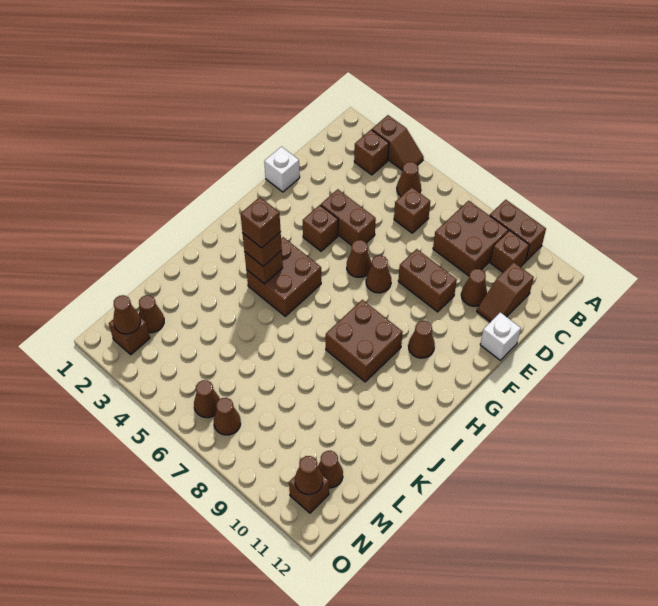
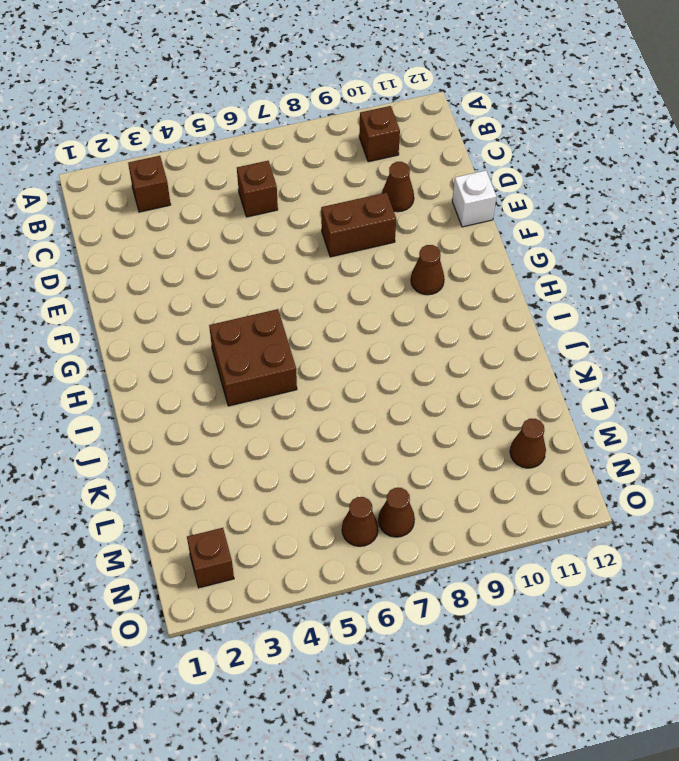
none -> brown slope A3:A4 level 1 top 3
none -> brown brick A9:A10 level 1
none -> brown cone B5 level 1
none -> brown brick B8:C9 level 1

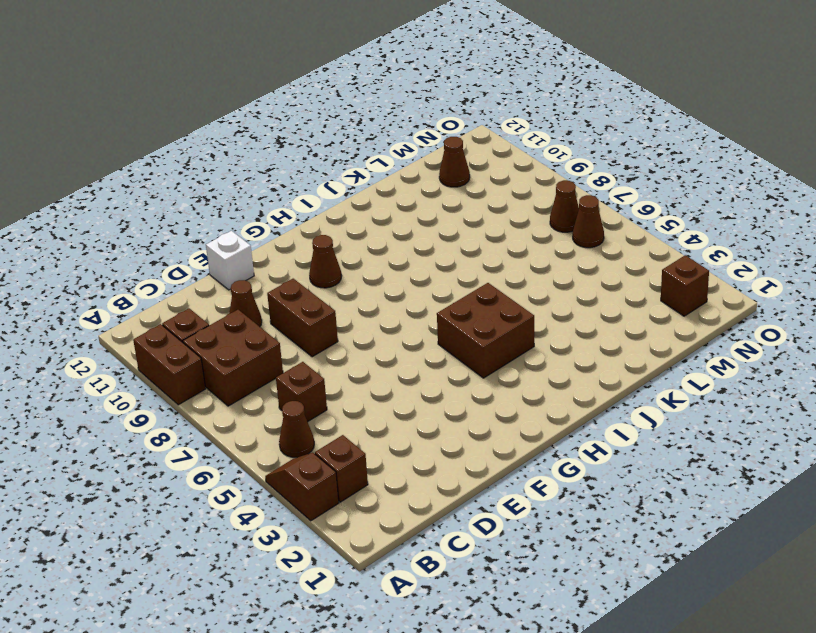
none -> brown slope C11:D11 level 1 top C
none -> white brick E1 level 1
none -> brown brick E4:E5 level 1
none -> brown brick F4 level 1

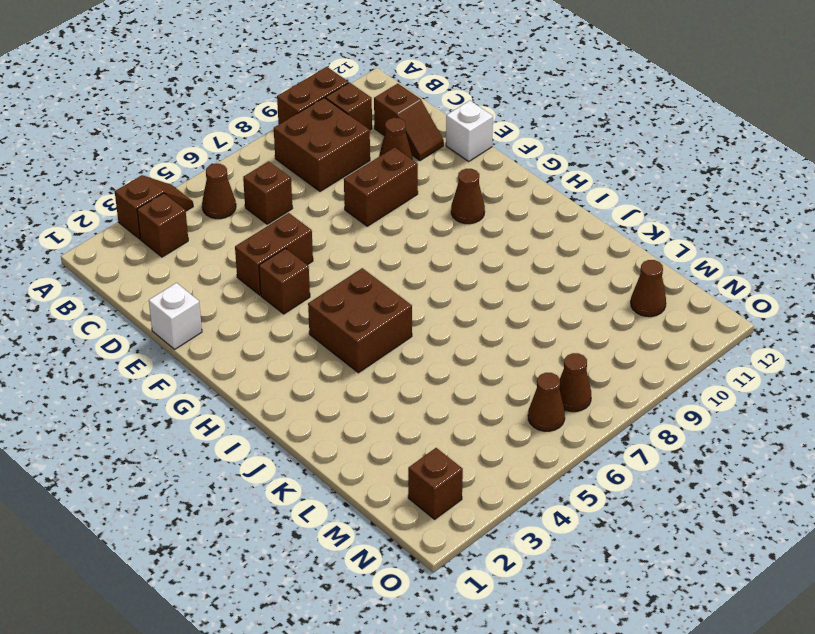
none -> brown cone F6 level 1
none -> brown cone F7 level 1
none -> brown brick H8:I9 level 1
none -> brown cone M2 level 1

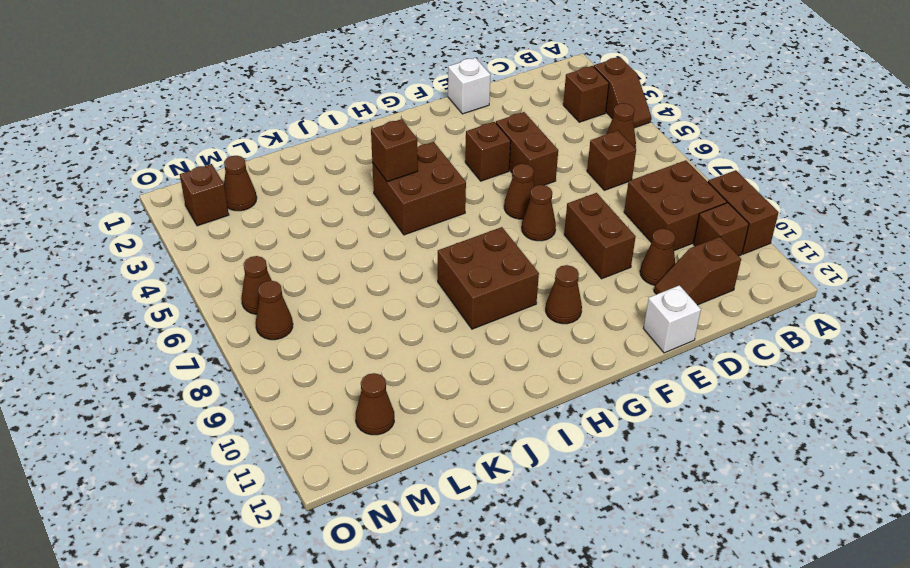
none -> brown brick N11 level 1
none -> brown cone N2 level 2
none -> brown cone N11 level 2
none -> brown brick I4 level 3

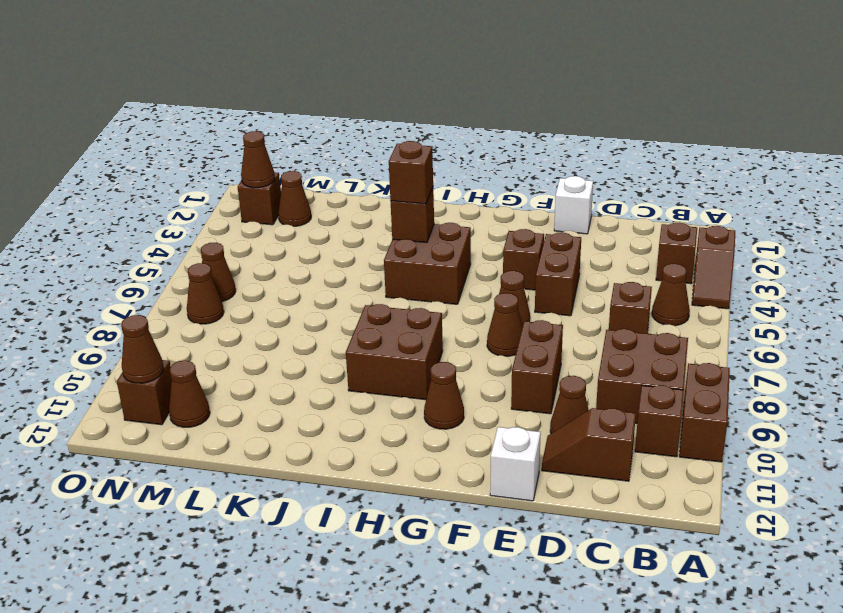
none -> brown brick I4 level 4

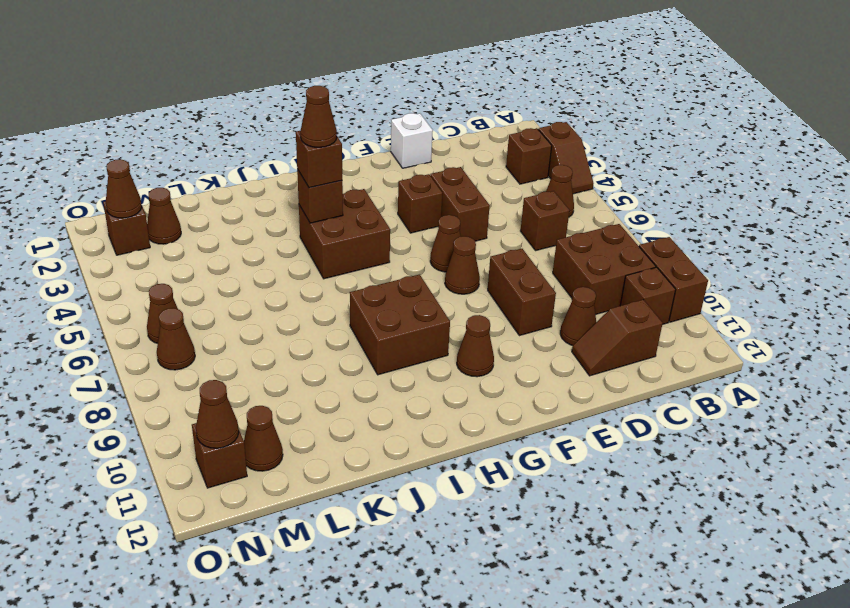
brown cone I4 level 4 -> brown brick I4 level 4
none -> white brick E12 level 1

